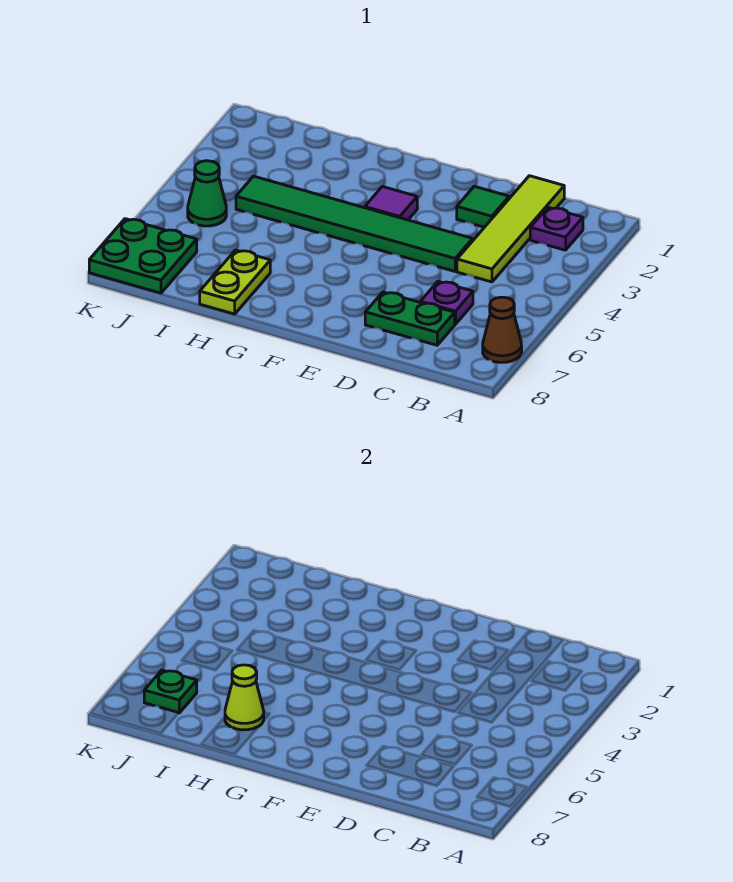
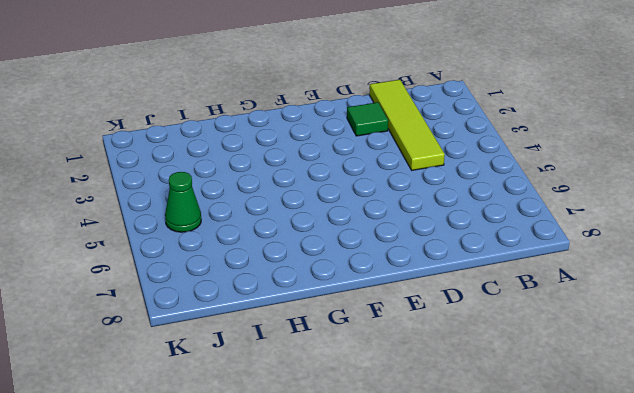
none -> brown cone A7 level 1
none -> purple plate B2 level 1
none -> purple plate C6 level 1

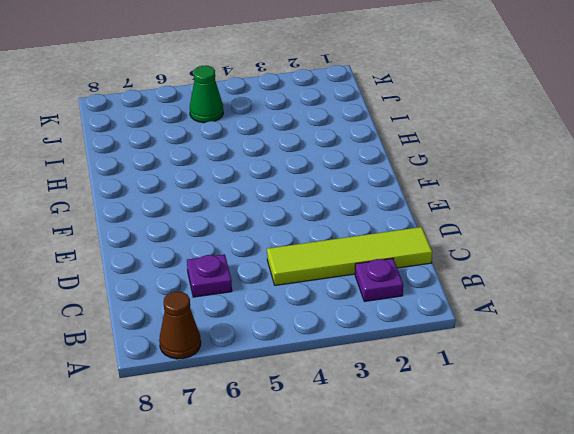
none -> green plate C7:D7 level 1
none -> green tile D2 level 1
none -> green tile D4:I4 level 1

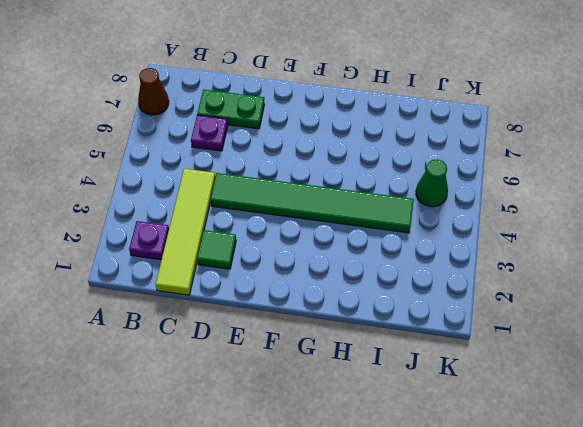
none -> purple tile F3 level 1
none -> lime plate H7:H8 level 1
none -> green plate J7:K8 level 1

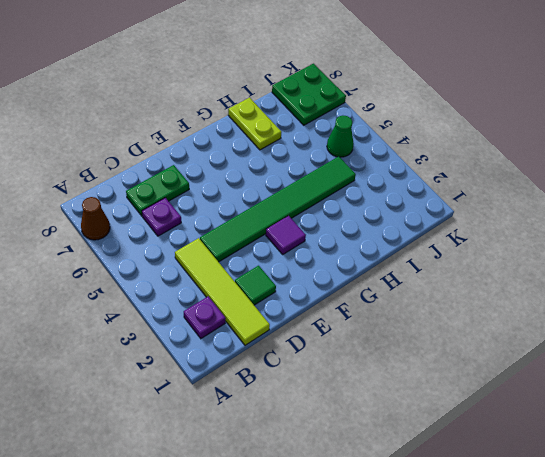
none -> lime cone H7 level 2
none -> green plate J7 level 2

